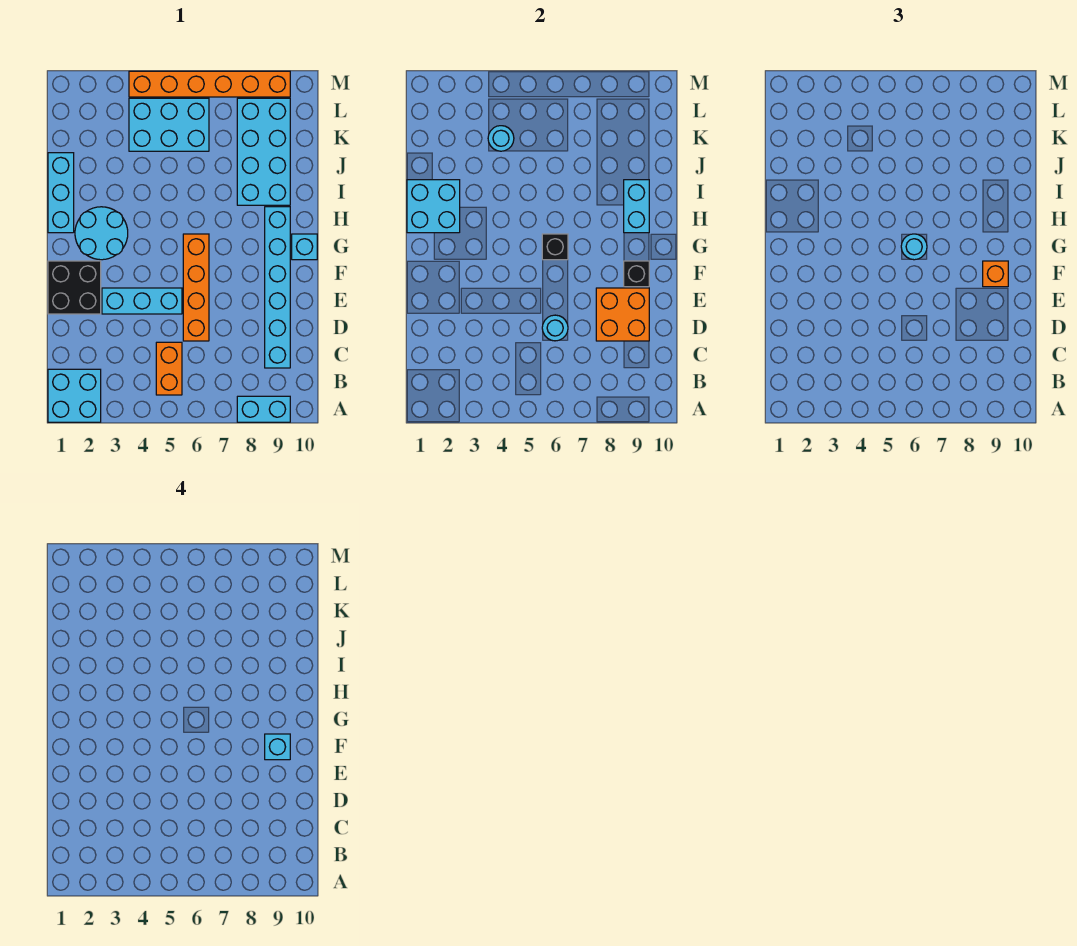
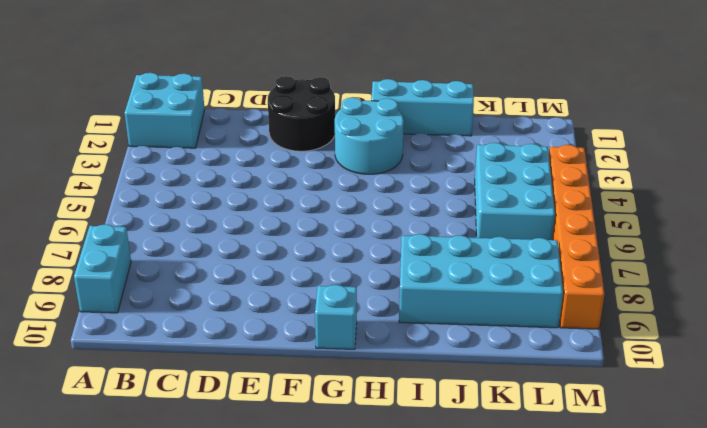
black round brick E1:F2 level 1 -> black brick E1:F2 level 1
none -> orange brick B5:C5 level 1
none -> cyan brick C9:H9 level 1
none -> orange brick D6:G6 level 1

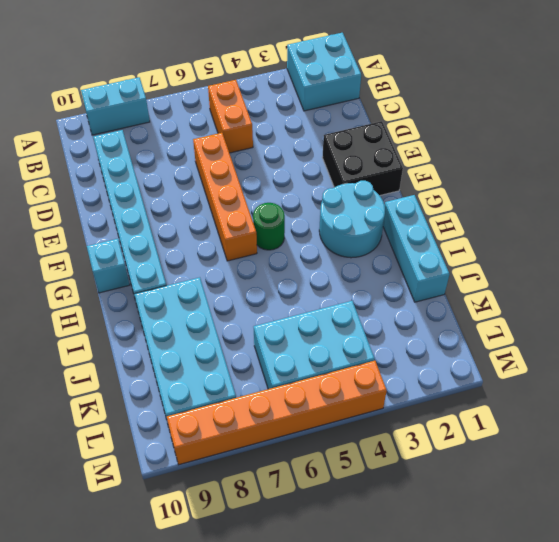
green round brick G5 level 1 -> none
none -> cyan brick E3:E5 level 1
none -> cyan round brick D6 level 2
none -> orange brick D8:E9 level 2

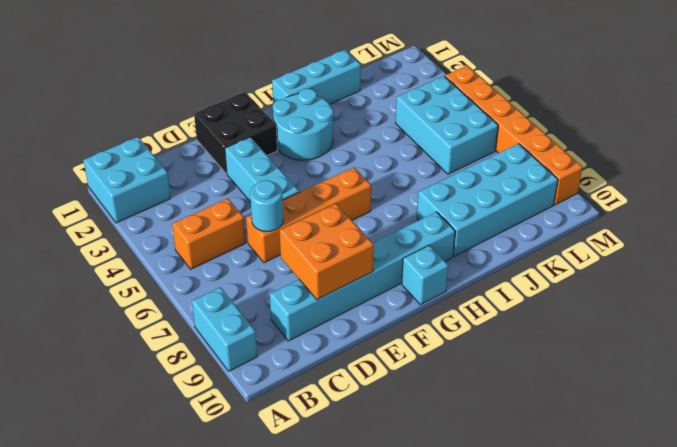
none -> black brick F9 level 2
none -> black brick G6 level 2
none -> cyan brick H1:I2 level 2

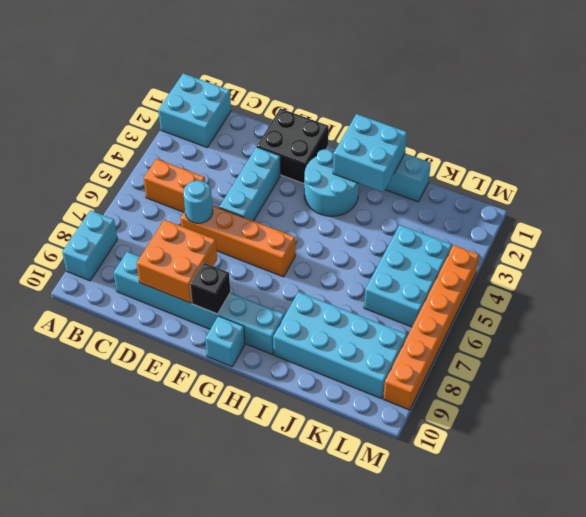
none -> black brick G6 level 2
none -> cyan brick H9:I9 level 2
none -> cyan round brick K4 level 2

